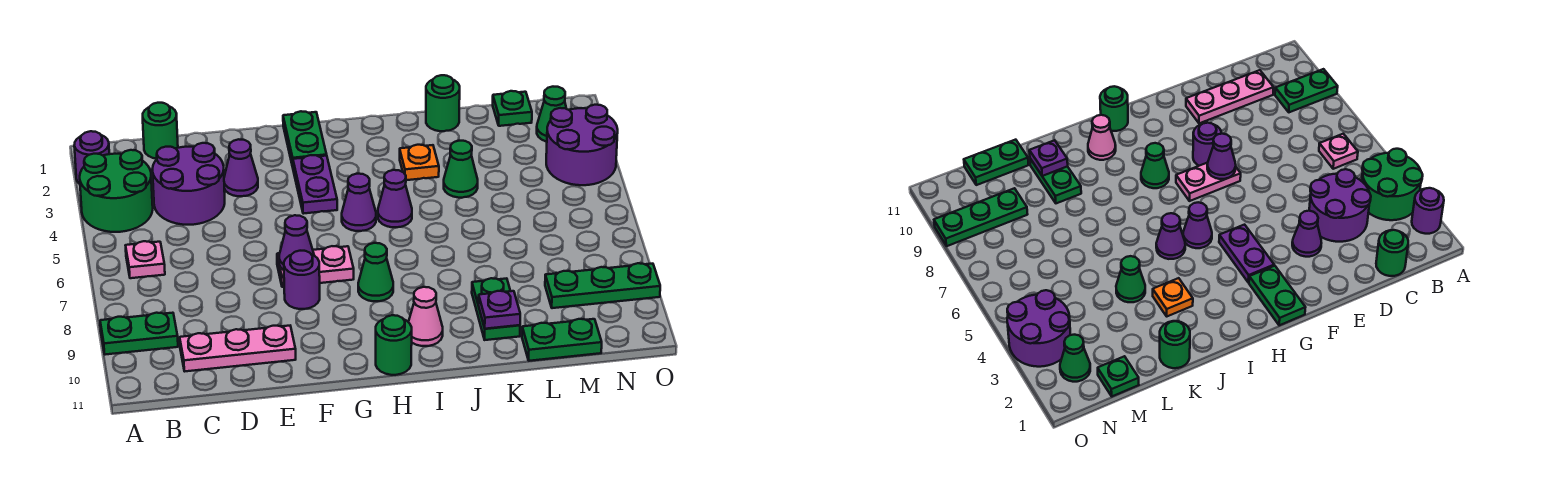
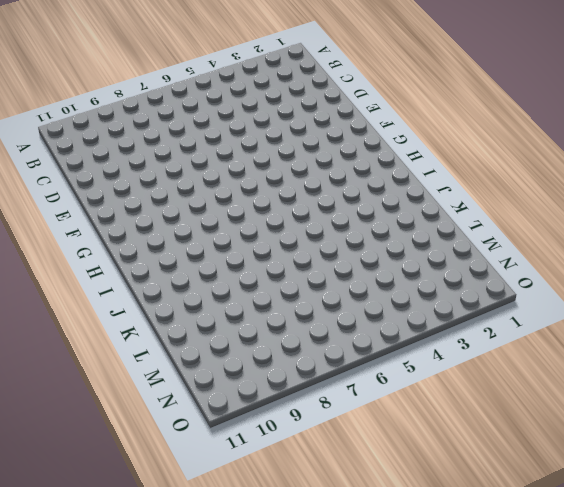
none -> purple round brick A2 level 1
none -> green round brick A3:B4 level 1
none -> green plate A9:B9 level 1

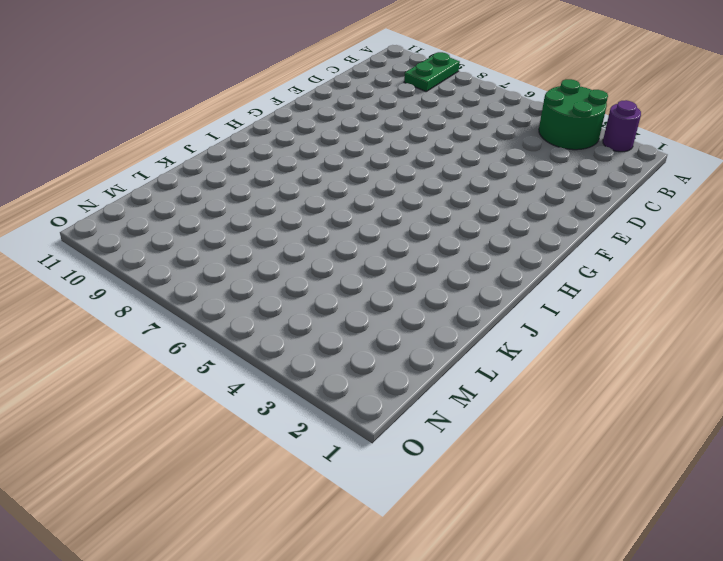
none -> pink plate B6 level 1
none -> green round brick C1 level 1
none -> purple round brick C3:D4 level 1

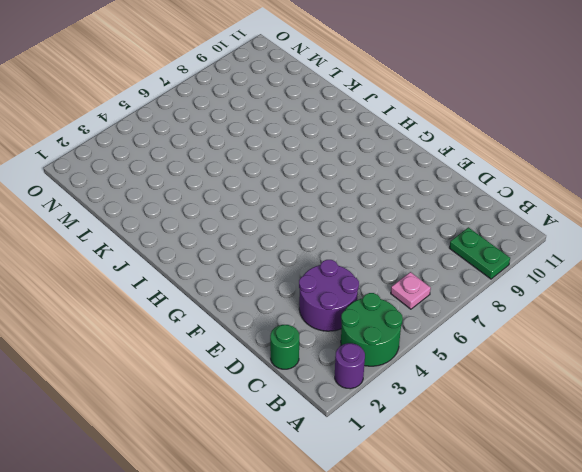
none -> pink plate C10:E10 level 1
none -> purple cone E3 level 1
none -> pink plate F7:G7 level 1

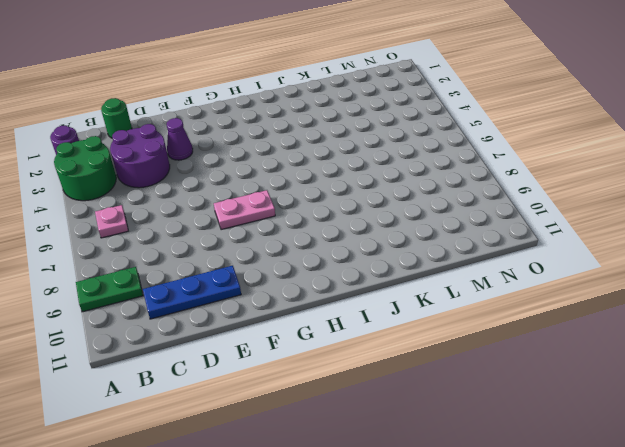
blue plate C10:E10 level 1 -> pink plate C10:E10 level 1
none -> purple round brick F8 level 1
none -> green plate G1:G2 level 1
none -> purple plate G3:G4 level 1

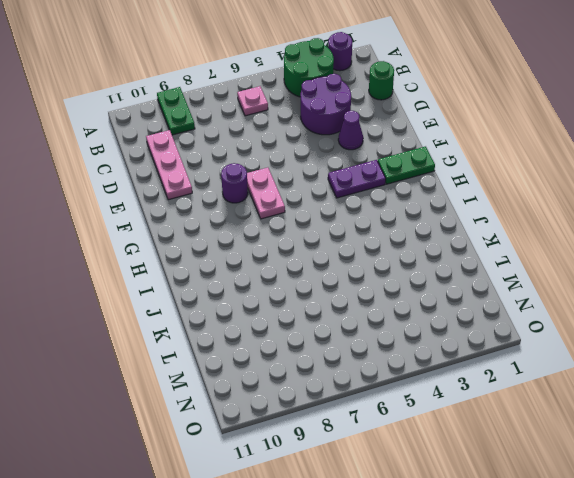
none -> purple cone H5 level 1
none -> green cone H8 level 1
none -> green round brick H11 level 1

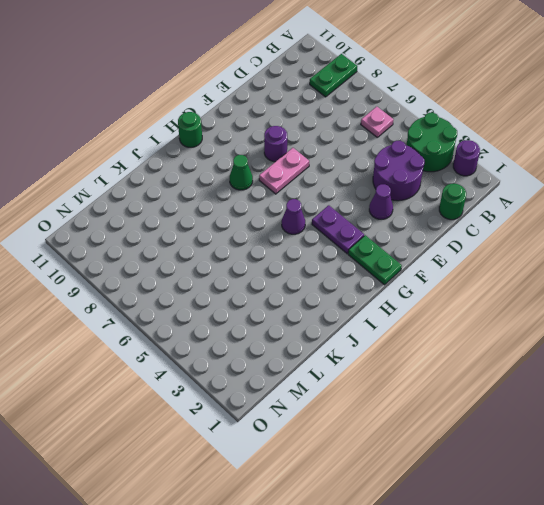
none -> pink plate C10:E10 level 1
none -> purple cone I5 level 1
none -> pink cone I10 level 1

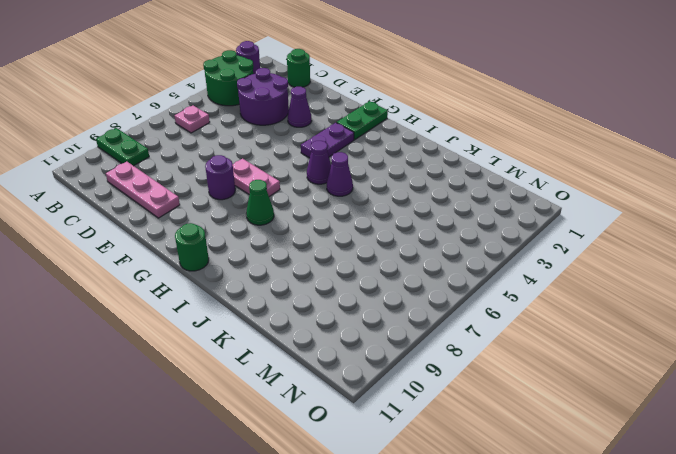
none -> pink cone I10 level 1
none -> orange plate J3 level 1
none -> green round brick K1 level 1

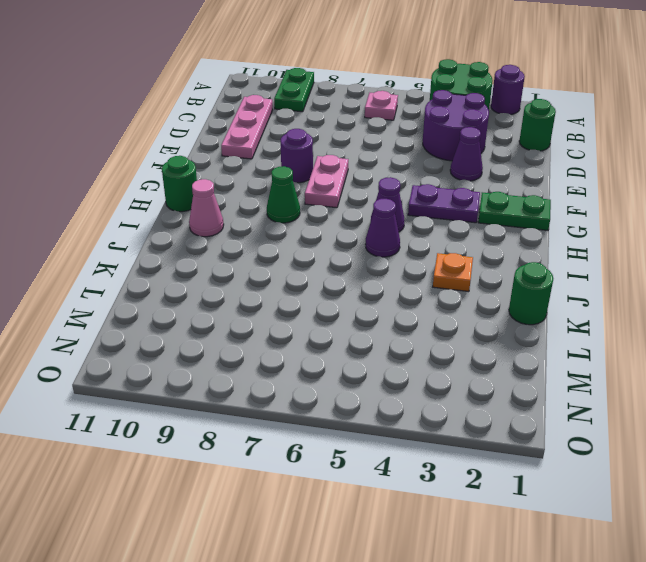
none -> green cone K4 level 1
none -> green plate K9:K10 level 1
none -> green plate L11:M11 level 1

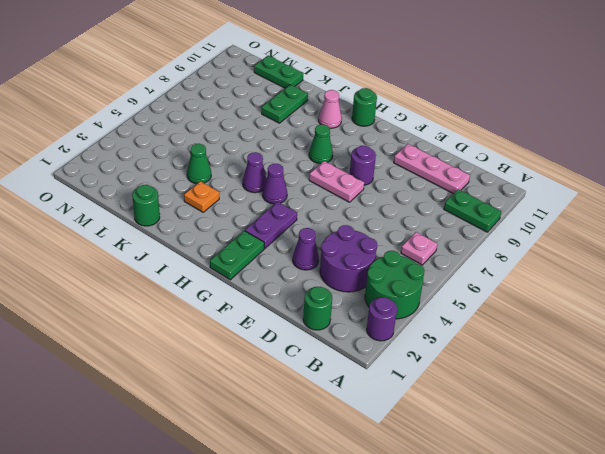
none -> green plate M1 level 1
none -> green plate M9:O9 level 1
none -> green cone N2 level 1

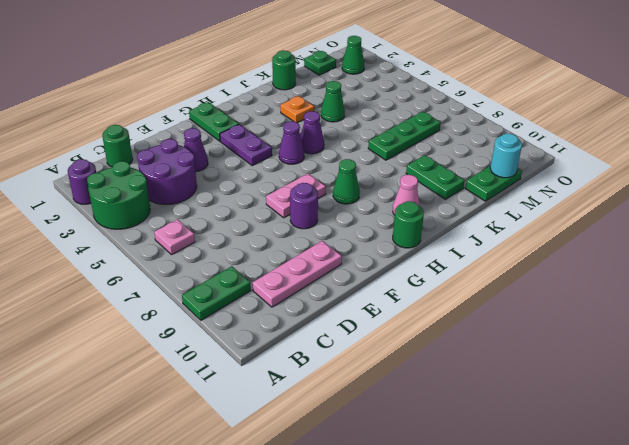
green plate K7:M7 level 1 -> green plate M9:O9 level 1
cyan round brick M11 level 2 -> none
none -> purple round brick N3:O4 level 1
none -> purple cone F7 level 2
none -> purple plate K10 level 2

